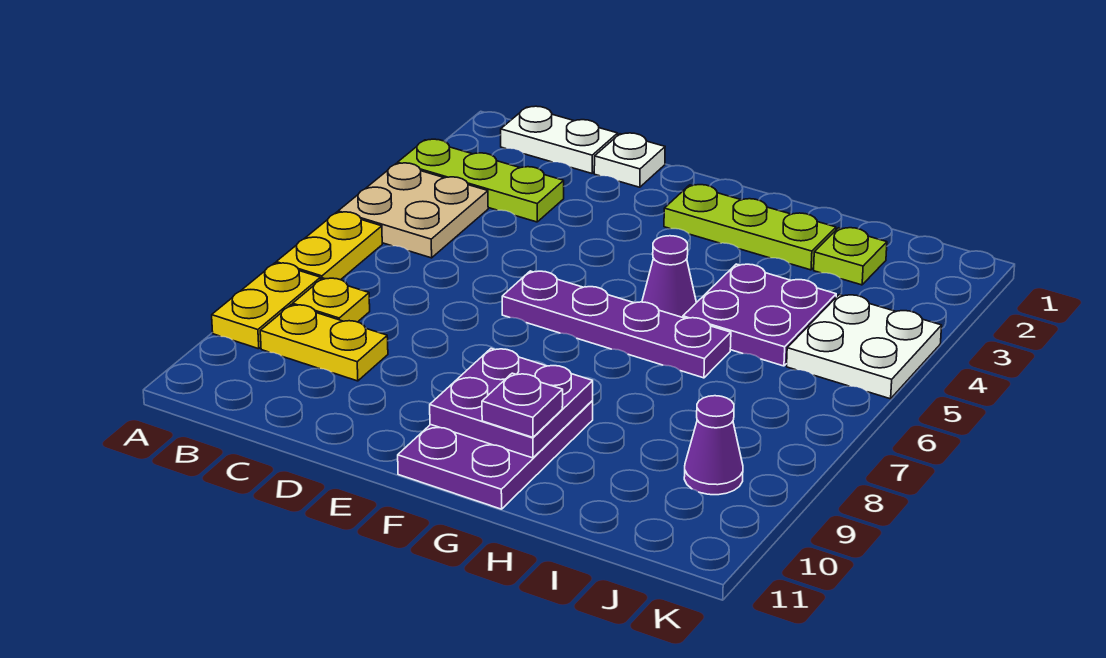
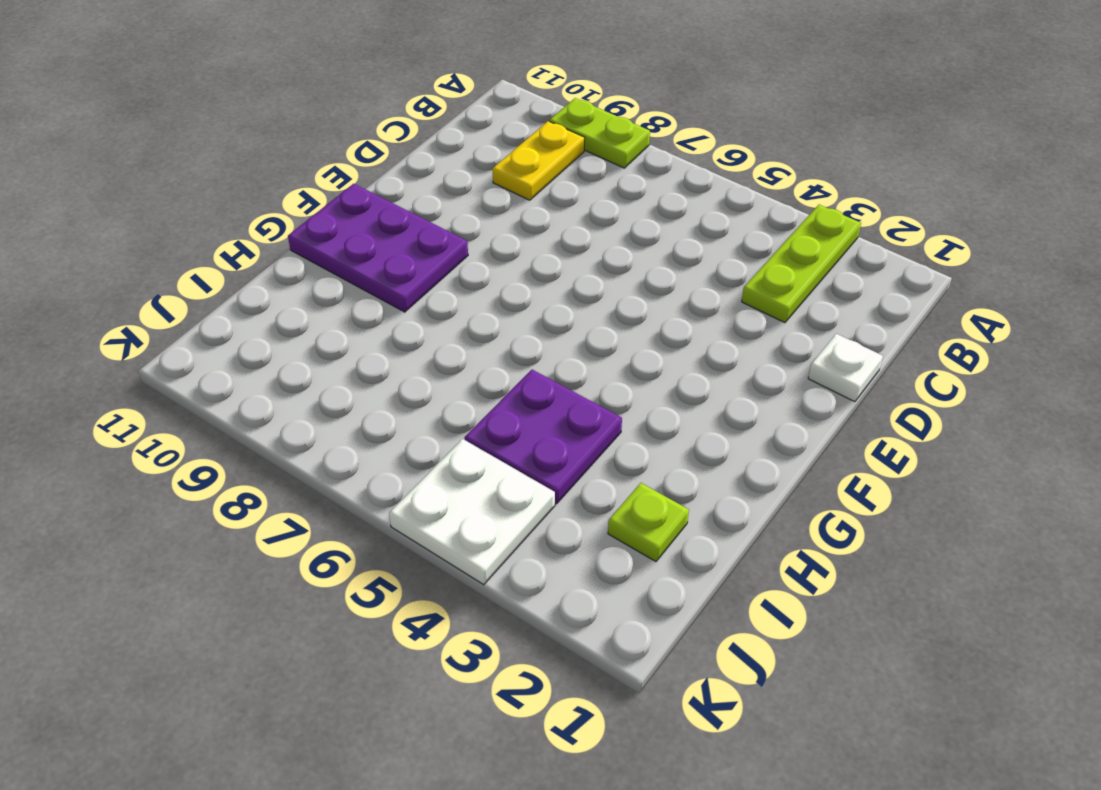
lime plate A8:A9 level 1 -> yellow plate A8:A9 level 1
none -> tan plate A4:B5 level 1
none -> yellow plate A6:A7 level 1
none -> white plate B1:C1 level 1

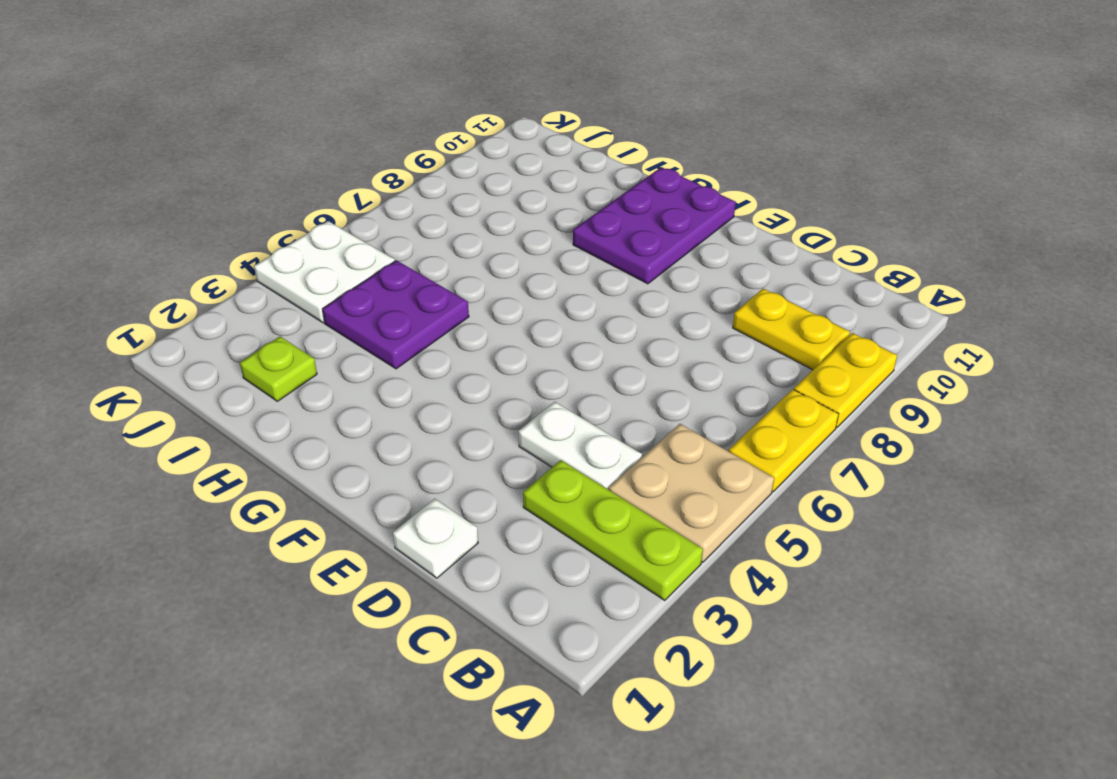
white plate C4:D4 level 1 -> white plate B1:C1 level 1
none -> yellow plate B8 level 1
none -> purple plate E6:H6 level 1
none -> lime plate F2:H2 level 1

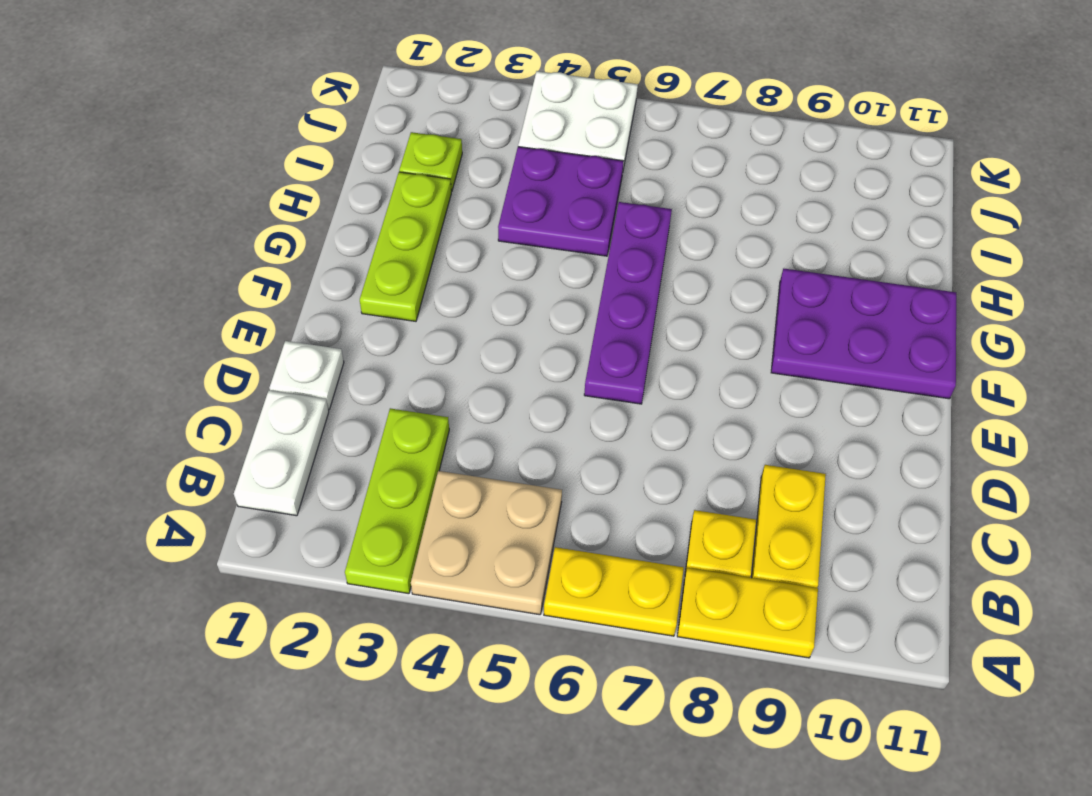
none -> purple cone G5 level 1
none -> purple cone J9 level 1
none -> purple plate F9:G10 level 2

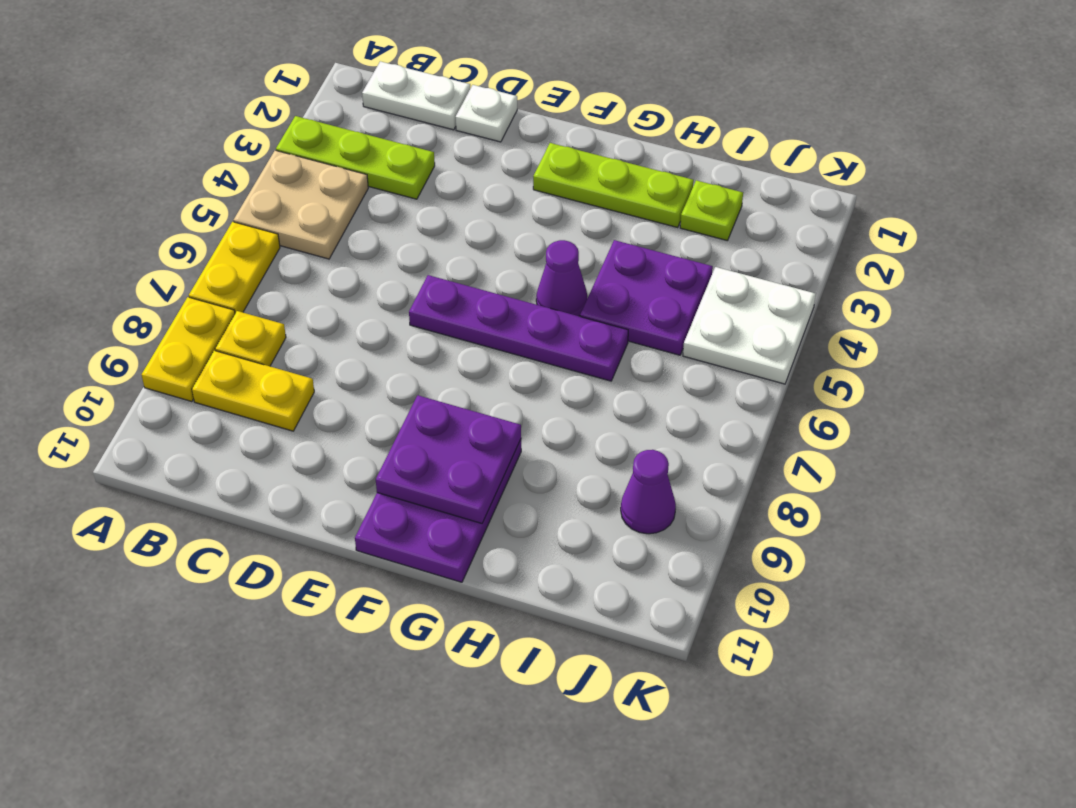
none -> purple plate G10 level 3

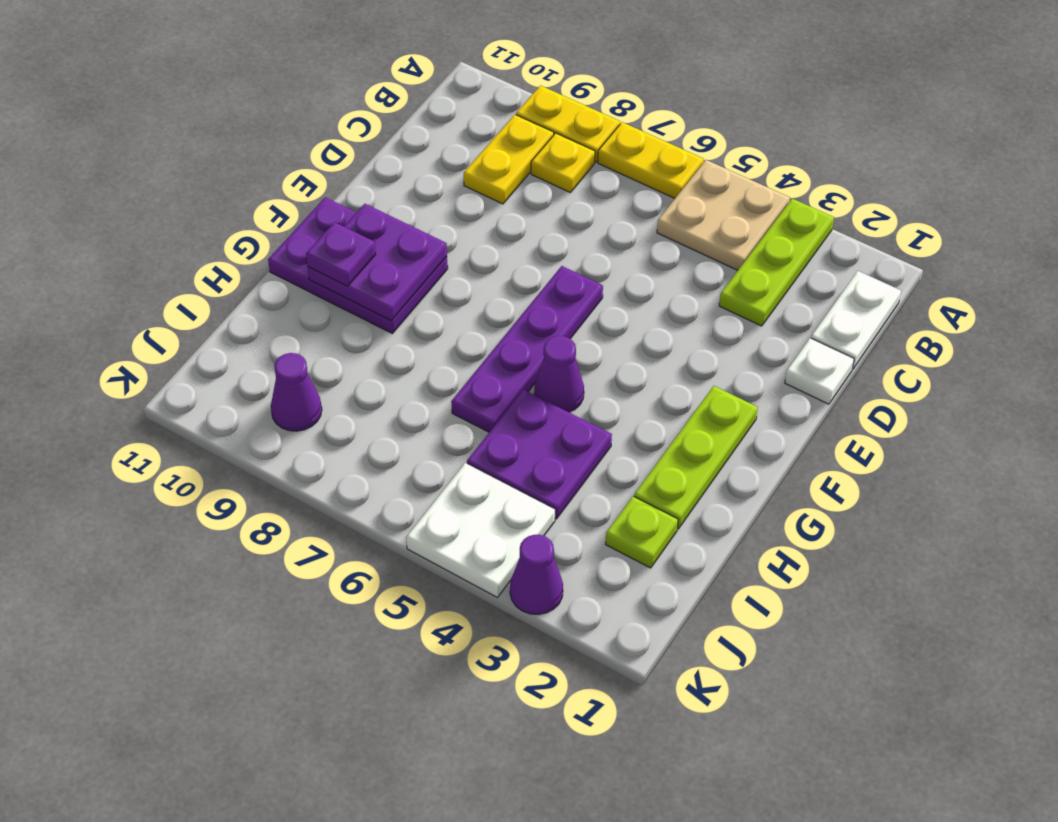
purple cone K3 level 1 -> none

